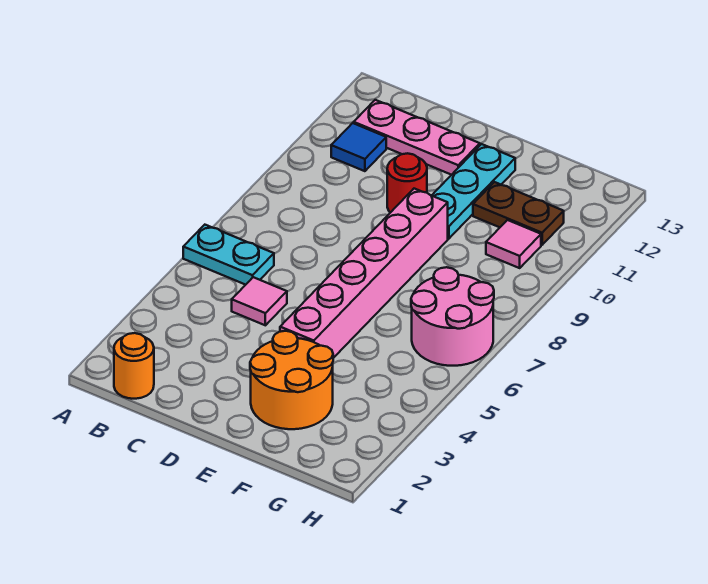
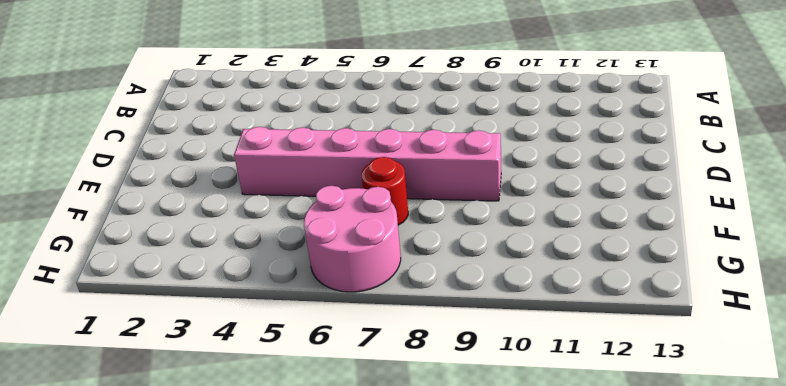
red round brick F7 level 1 -> red round brick D10 level 1
none -> cyan plate A6:B6 level 1
none -> orange round brick B1 level 1
none -> blue tile B11 level 1

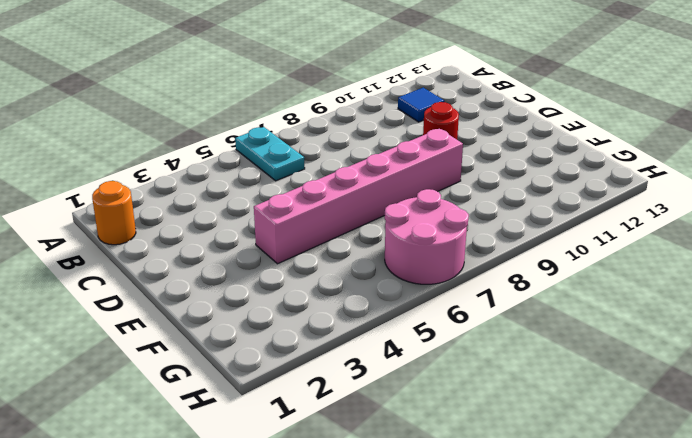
none -> pink plate B12:D12 level 1
none -> pink tile C5 level 1
none -> orange round brick E2:F3 level 1

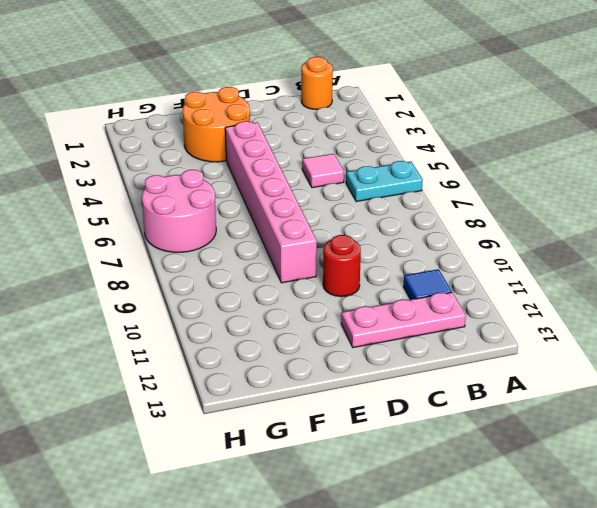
none -> cyan plate E10:E12 level 1
none -> brown plate F11:G11 level 1
none -> pink tile G10 level 1

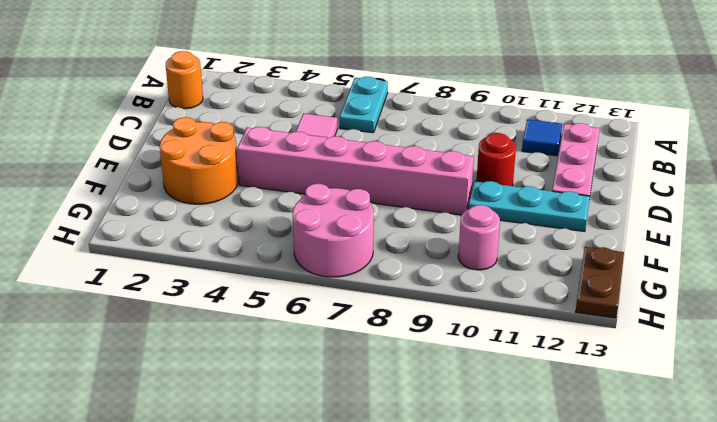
pink round brick G10 level 1 -> pink tile G10 level 1
brown plate G13:H13 level 1 -> brown plate F11:G11 level 1

